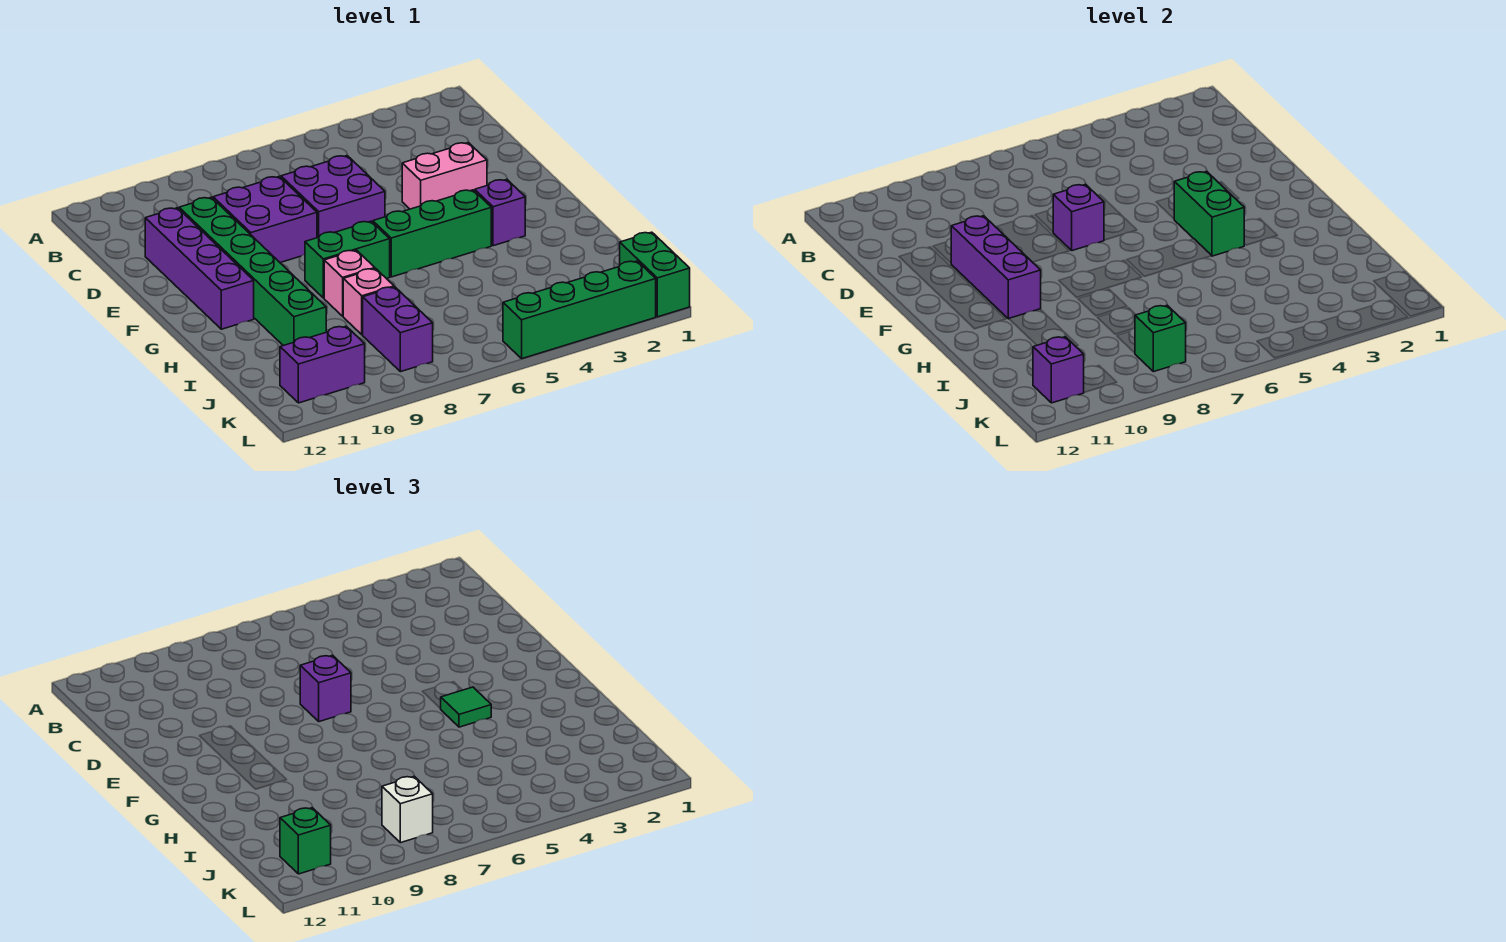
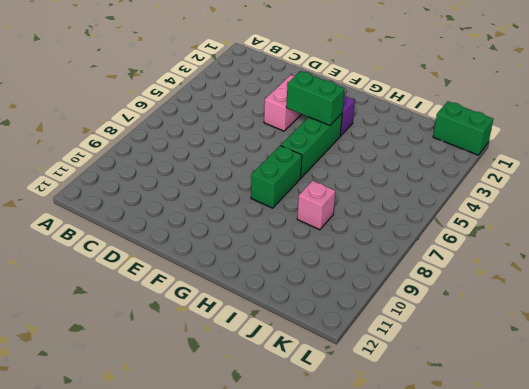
none -> purple brick D6:E7 level 1
none -> purple brick D8:E9 level 1
none -> green brick D10:I10 level 1

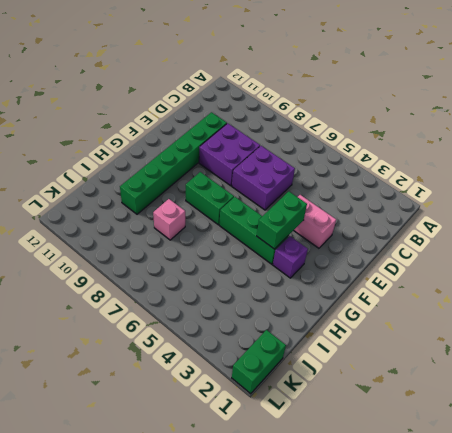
none -> purple brick D11:G11 level 1
none -> pink brick H8 level 1
none -> purple brick J8:K8 level 1

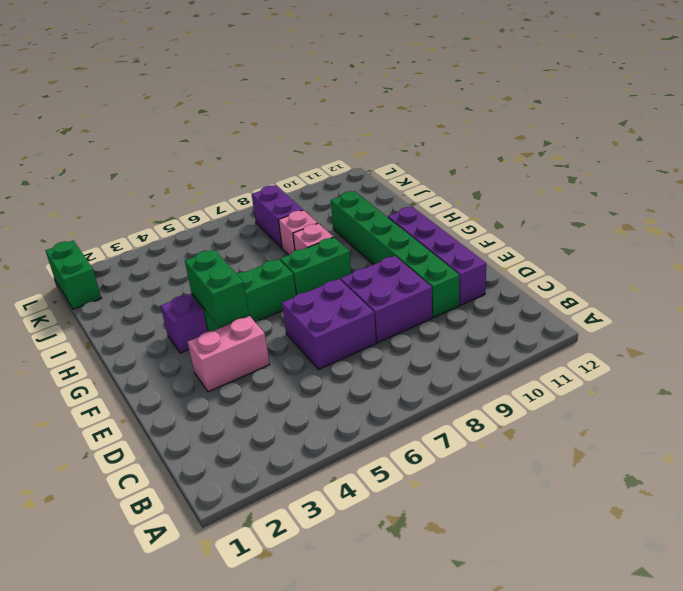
none -> purple brick K10:K11 level 1
none -> green brick L2:L5 level 1
none -> purple brick E7 level 2

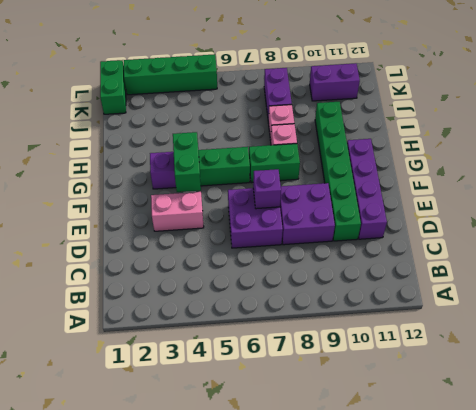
none -> purple brick E10:G10 level 2
none -> green brick K8 level 2
none -> purple brick K11 level 2

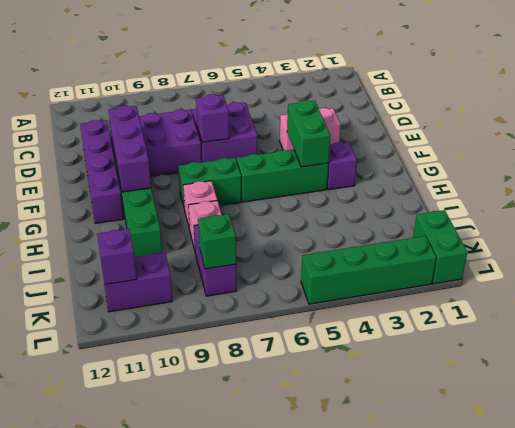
none -> purple brick E7 level 3
none -> green tile G4 level 3
none -> white brick K8 level 3

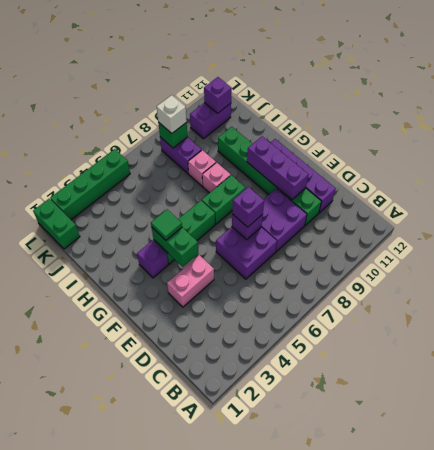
none -> green brick K11 level 3

